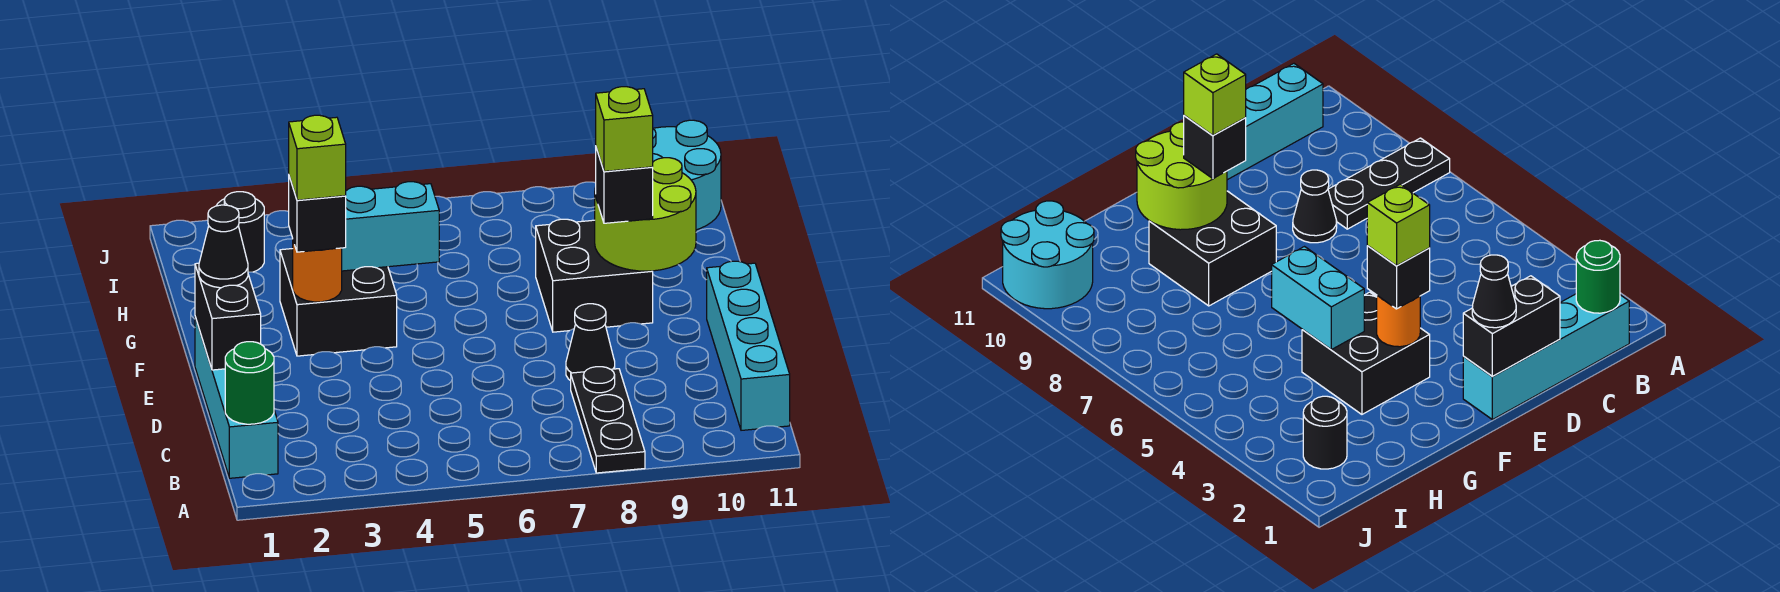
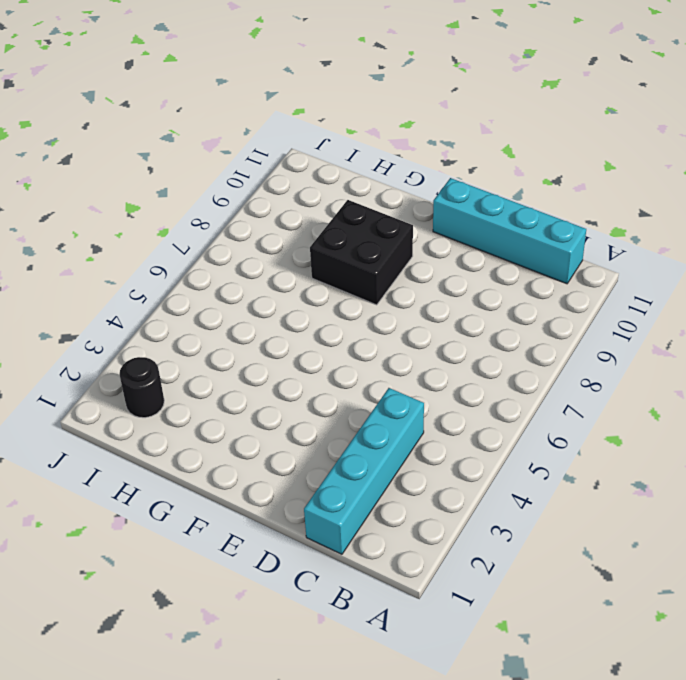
cyan brick C1:C4 level 1 -> cyan brick B1:E1 level 1
none -> black plate A8:C8 level 1
none -> black cone D8 level 1
none -> black brick F3:G4 level 1

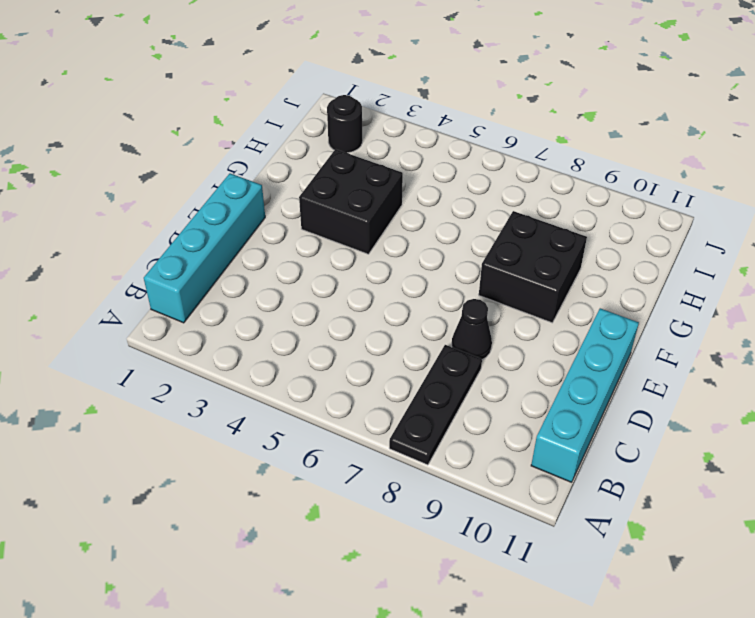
none -> cyan round brick I10:J11 level 1
none -> green round brick B1 level 2
none -> black brick D1:E1 level 2

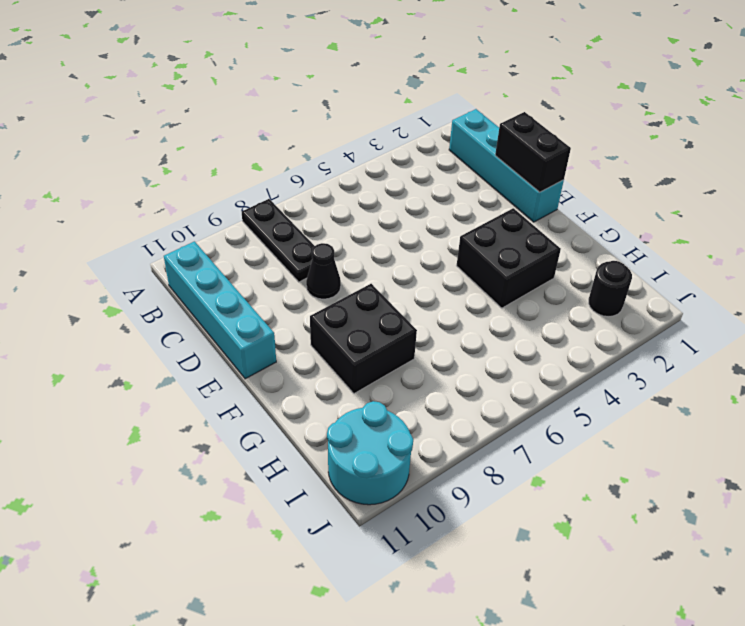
none -> green round brick B1 level 2
none -> orange round brick F3 level 2
none -> lime round brick F9:G10 level 2

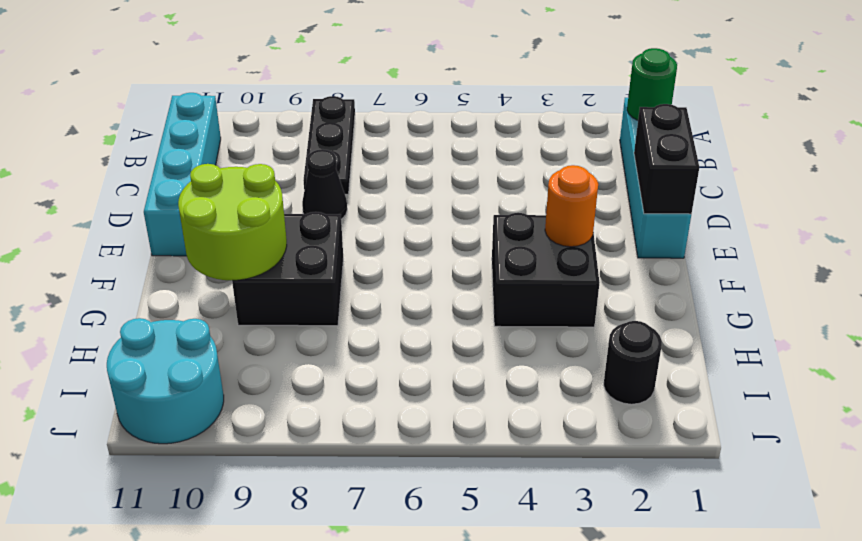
none -> cyan brick G4:G5 level 2
none -> black cone E1 level 3
none -> black brick F3 level 3

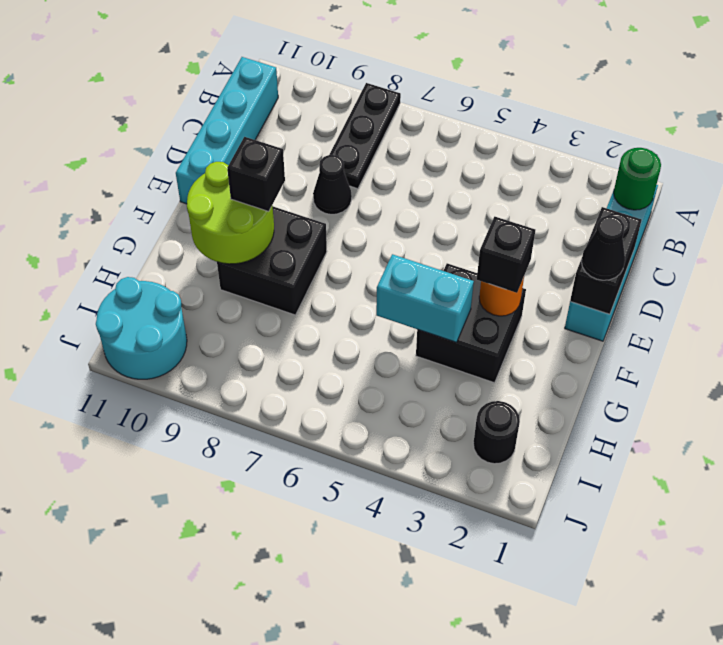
none -> lime brick F3 level 4
none -> lime brick F9 level 4

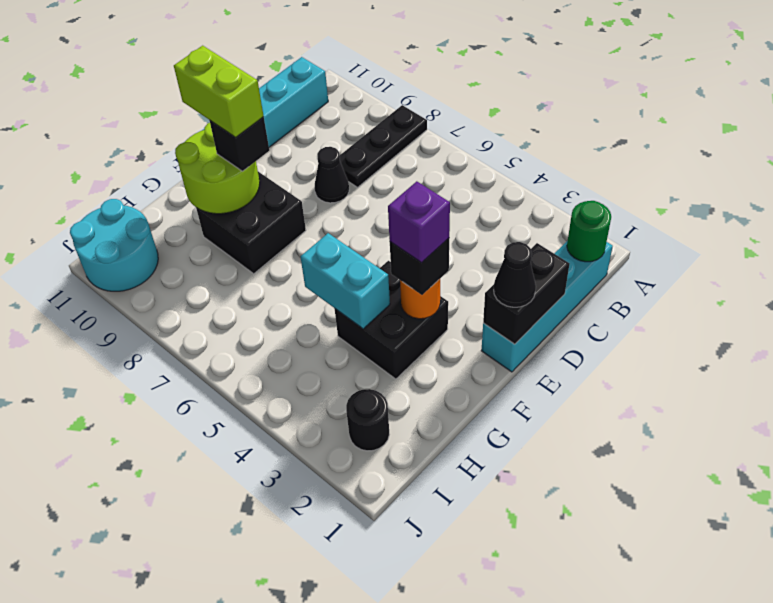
purple brick F3 level 4 -> lime brick F3 level 4
lime brick F9:F10 level 4 -> lime brick F9 level 4

